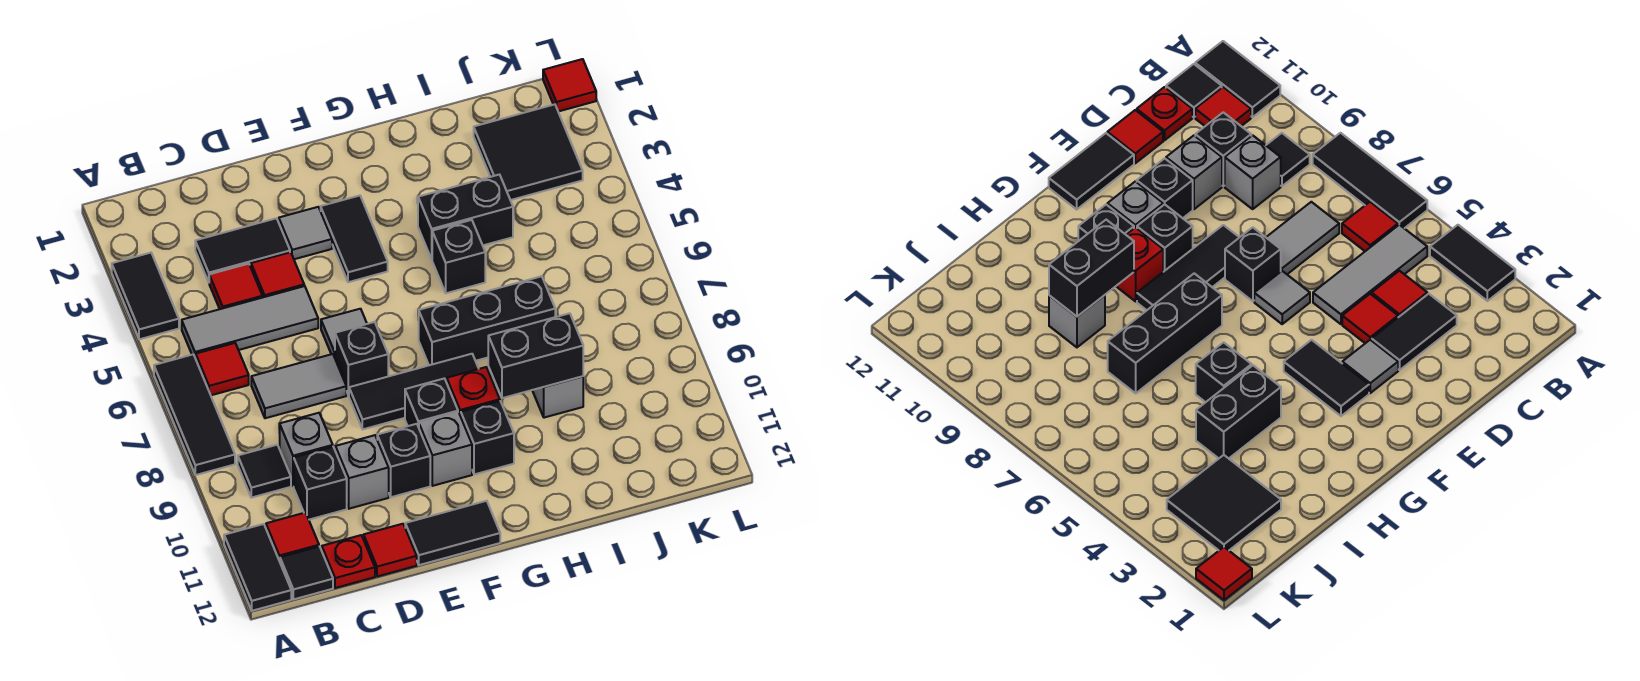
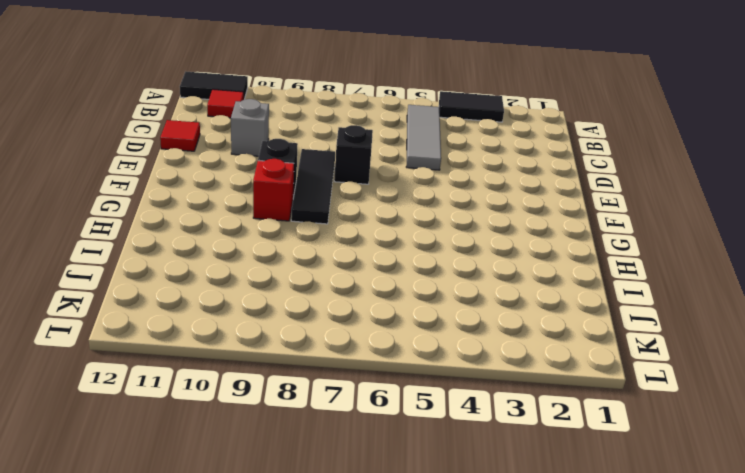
none -> black tile A6:A8 level 1
none -> red tile B6 level 1
none -> black tile B9 level 1
none -> black tile B12 level 1

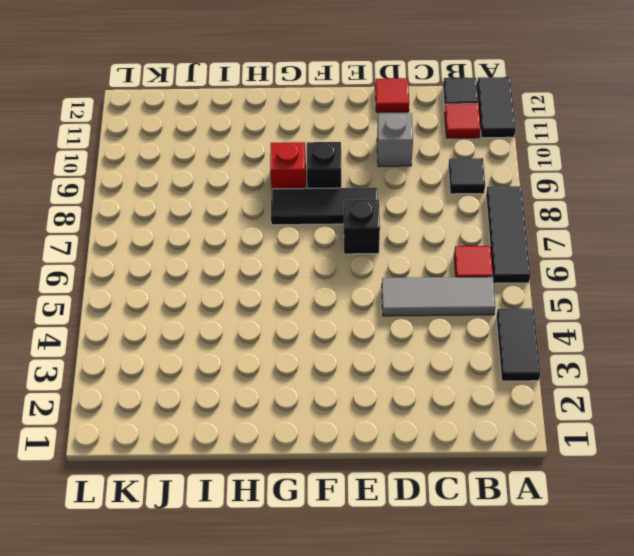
none -> black tile C3:D3 level 1
none -> red tile C4 level 1
none -> grey tile C7:D7 level 1
none -> grey brick C9 level 1

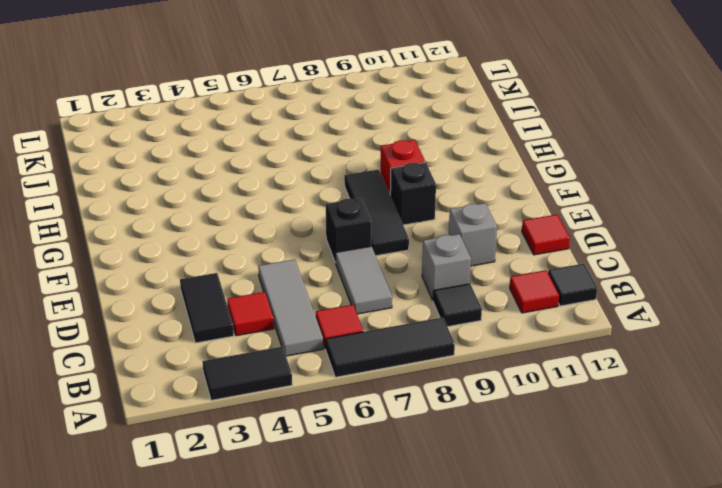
none -> black tile A11:A12 level 1
none -> black brick C10 level 1
none -> red plate C12 level 1
none -> red tile D4 level 1

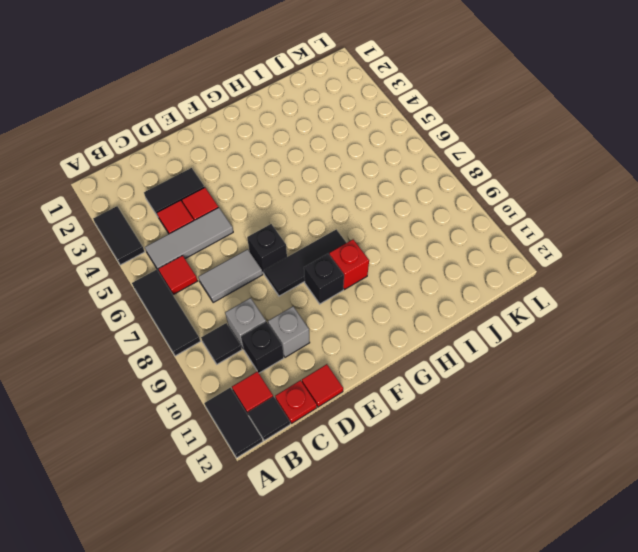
none -> grey tile E3 level 1
none -> grey tile E6 level 1
none -> black brick E10 level 1
none -> black tile E12:F12 level 1

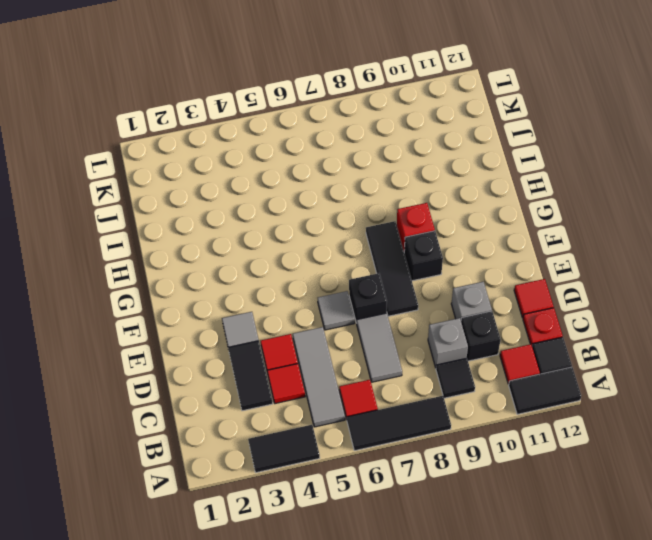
none -> black brick E10 level 1
none -> black tile E12:F12 level 1
none -> black tile F3:F4 level 1
none -> grey brick F10 level 1

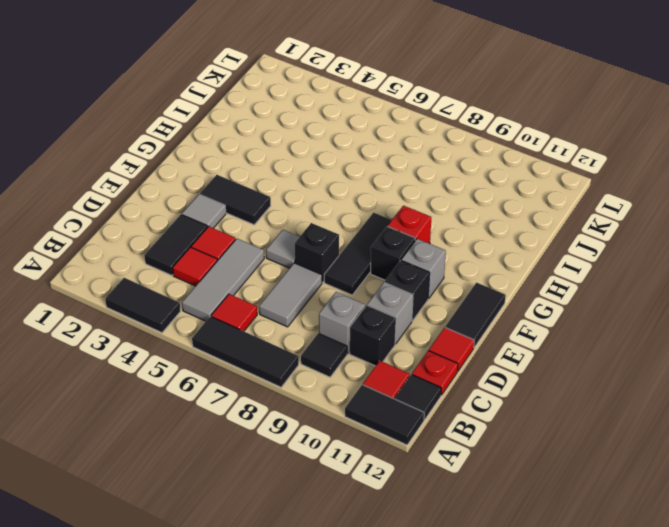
none -> black brick G7:I7 level 1
none -> black brick G10 level 1
none -> black brick H4:I4 level 1
none -> black brick H5 level 1

